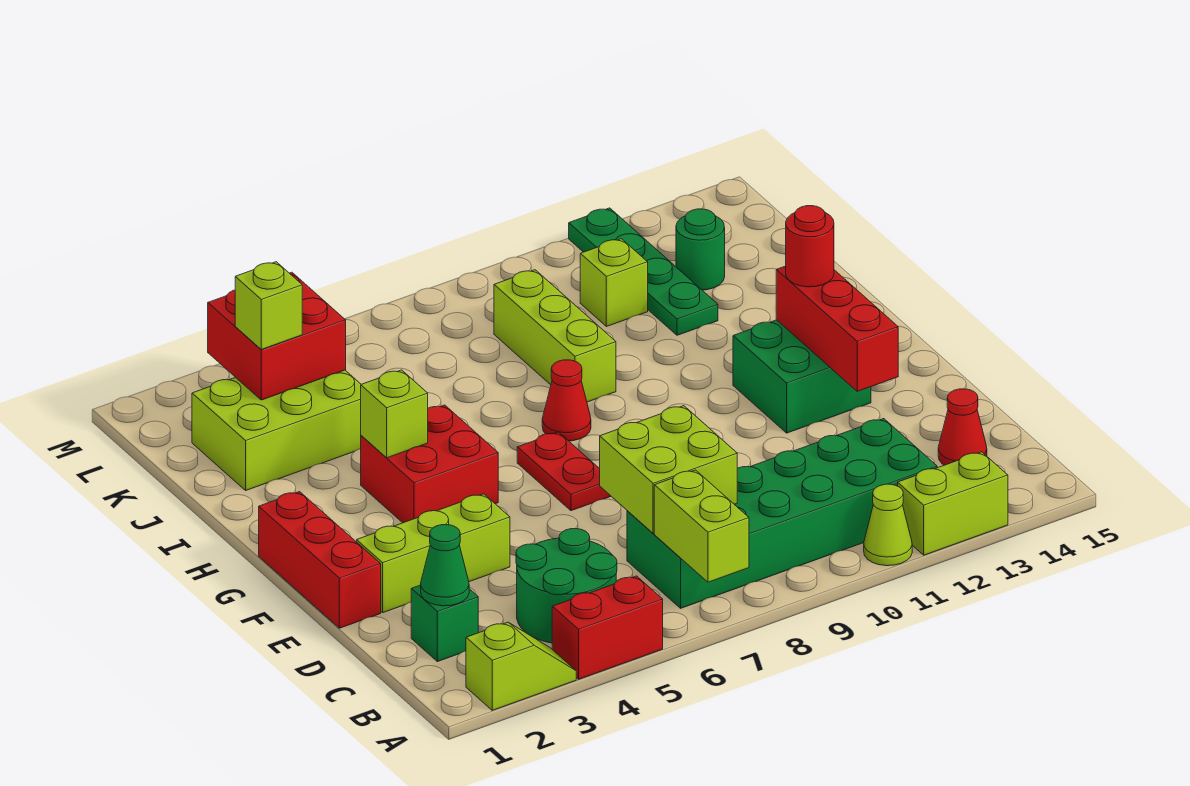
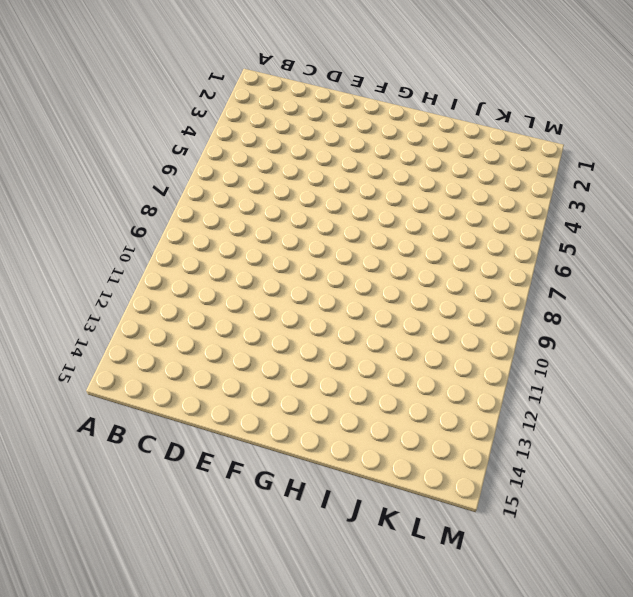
none -> lime slope A2:A3 level 1 top 2
none -> red brick A4:A5 level 1
none -> lime cone A11 level 1

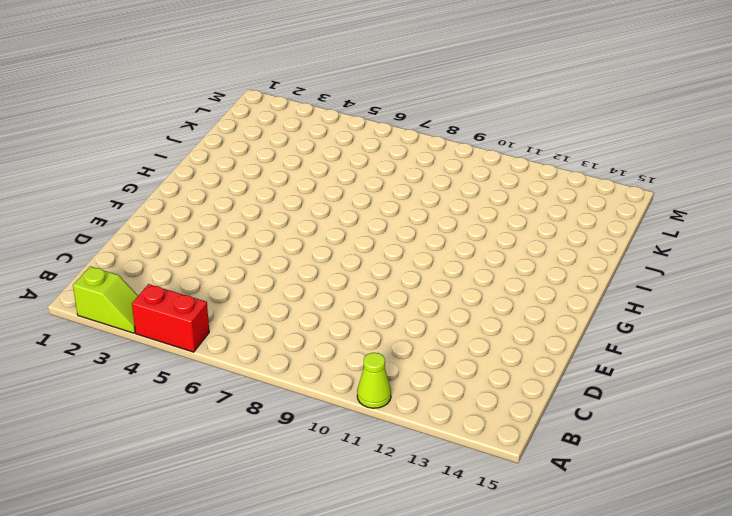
none -> lime brick A12:A13 level 1
none -> green round brick B4:C5 level 1
none -> green brick B7:C12 level 1

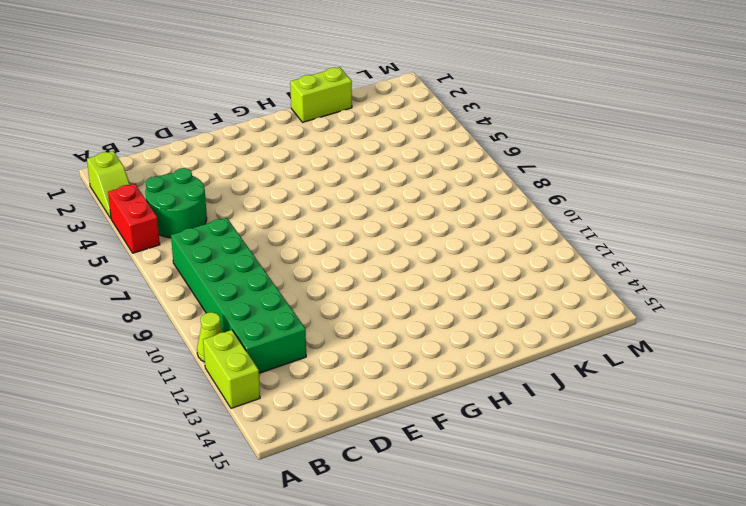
lime brick I1:J1 level 1 -> lime brick A7:B7 level 2
none -> green brick C2 level 1
none -> red cone C14 level 1
none -> red brick E1:G1 level 1

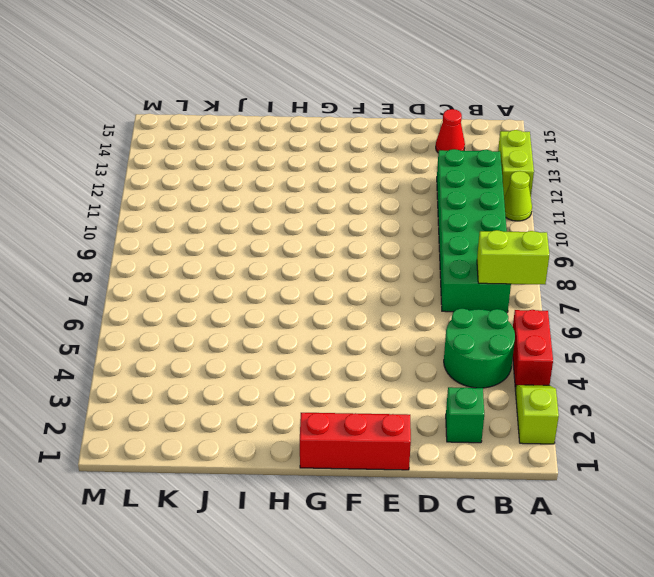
none -> lime brick E2:E4 level 1
none -> red plate F7:G7 level 1
none -> green brick F12:G13 level 1

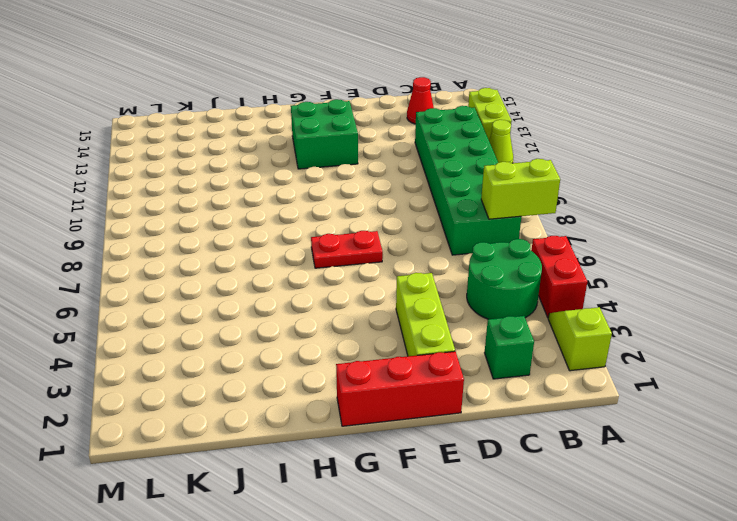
none -> red brick G4:H5 level 1
none -> red cone H8 level 1
none -> lime brick I9:K9 level 1

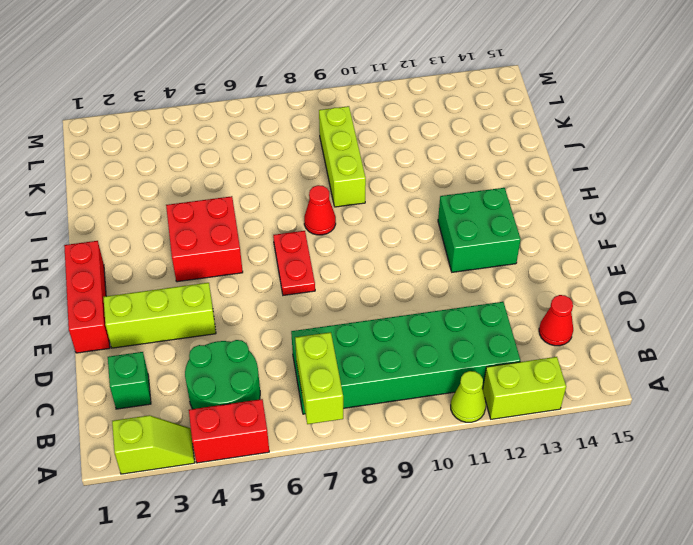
none -> lime brick J2:K4 level 1
none -> green plate J12:M12 level 1
none -> lime brick K11 level 1

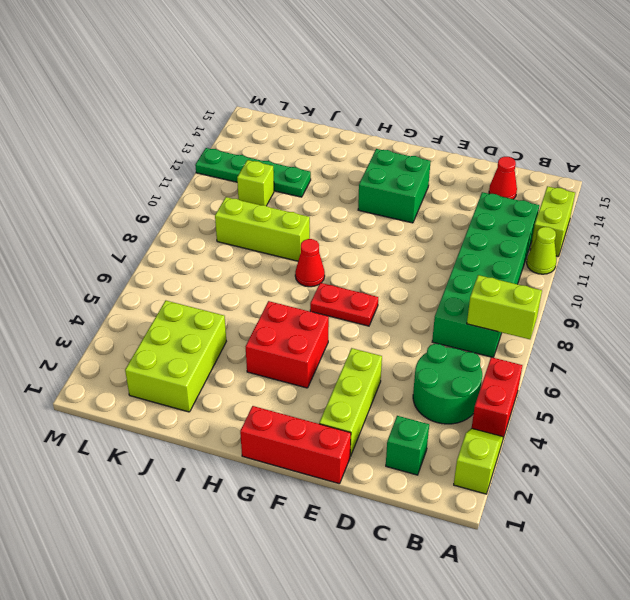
none -> green round brick K13 level 1
none -> green cone C2 level 2
none -> lime brick C7:D8 level 2

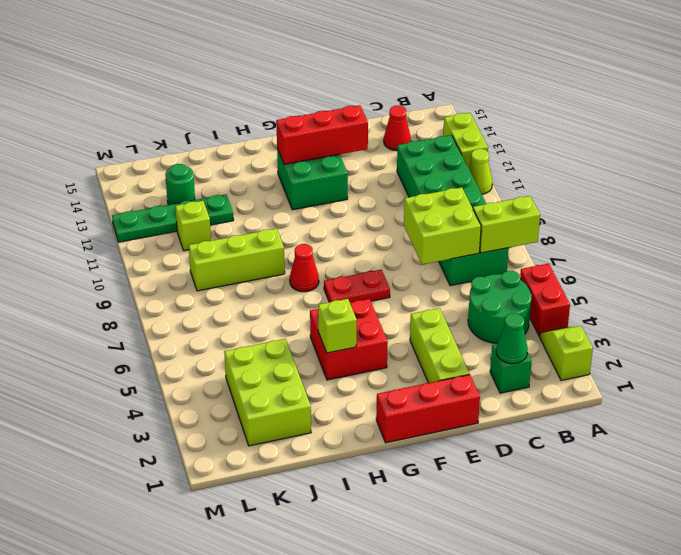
none -> red brick K3:L4 level 2
none -> red round brick G13 level 3
none -> lime brick K3 level 3

